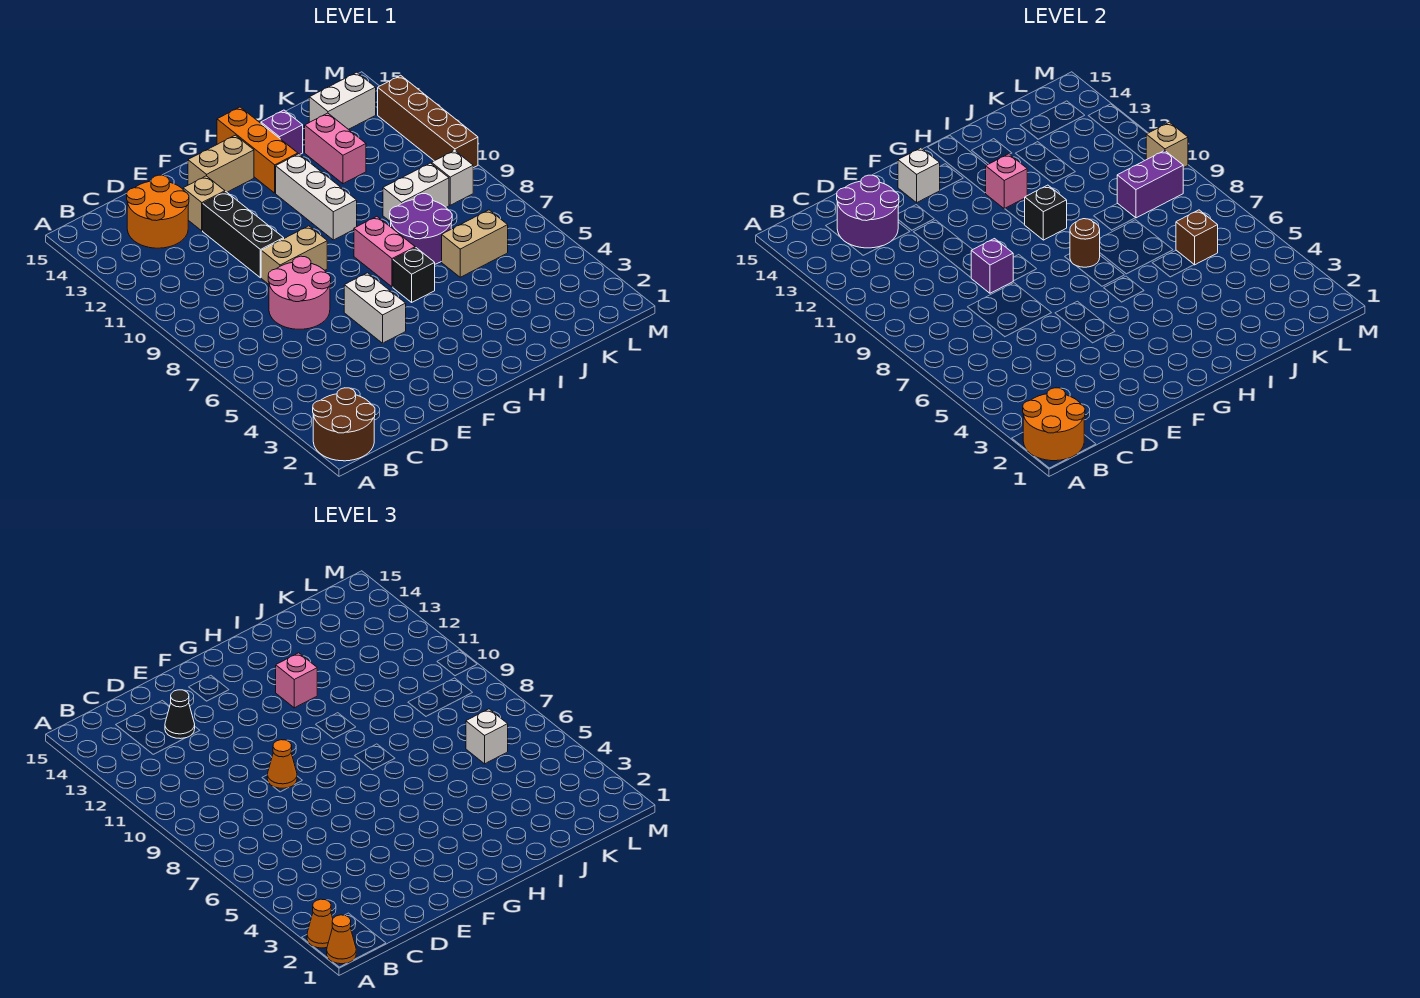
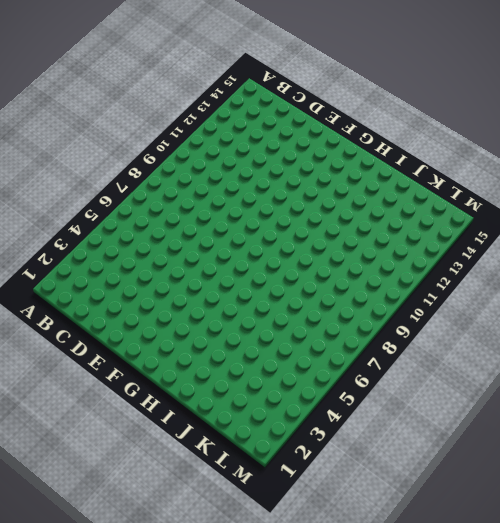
none -> brown round brick A1:B2 level 1
none -> orange round brick C13:D14 level 1
none -> pink round brick D7:E8 level 1
none -> tan brick E9:F9 level 1

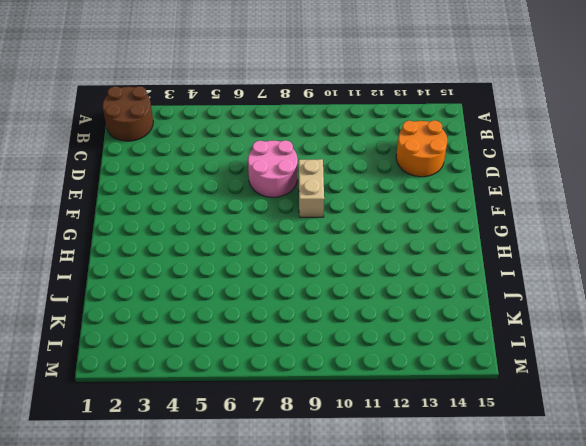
none -> black brick E10:E12 level 1
none -> tan brick E13 level 1
none -> white brick F5:F6 level 1
none -> tan brick F14:G14 level 1

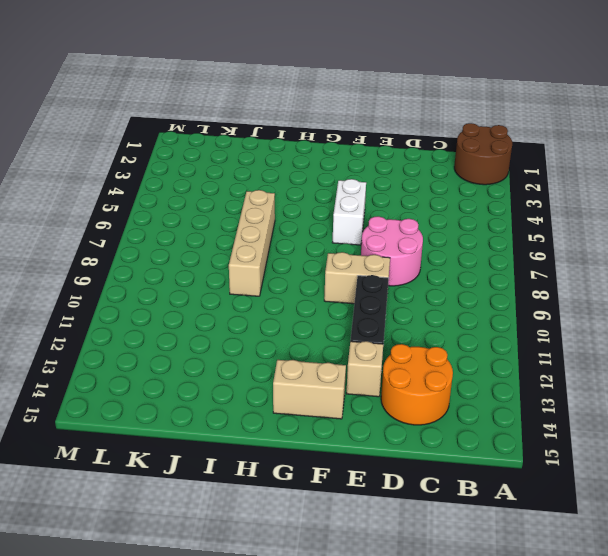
tan brick I6:I9 level 1 -> purple round brick I7:J8 level 1
none -> black brick H6 level 1
none -> pink brick H7:H8 level 1
none -> white brick H10:H12 level 1
none -> orange brick H13:H15 level 1

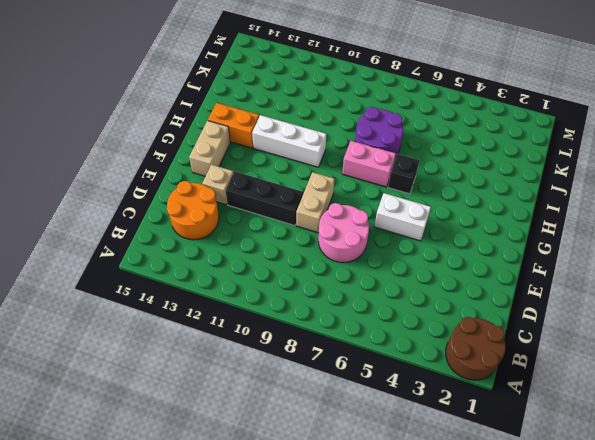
orange brick H13:H14 level 1 -> orange brick H13:H15 level 1
none -> purple brick I14 level 1
none -> tan brick J6:K6 level 1
none -> white brick J9:K9 level 1
none -> pink brick J12:J13 level 1

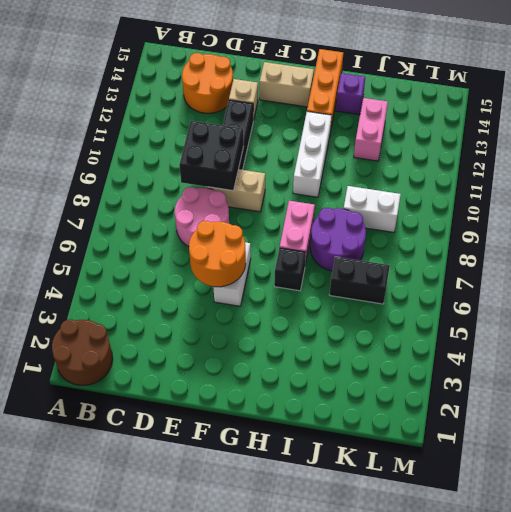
black brick D9:E10 level 2 -> purple brick E9 level 2
orange round brick E5:F6 level 2 -> orange round brick A1:B2 level 2
black brick J6:K6 level 1 -> tan brick J6:K6 level 1
none -> white brick K14:L14 level 1
none -> white brick L9 level 1
none -> brown brick M10:M13 level 1
none -> purple round brick C13:D14 level 2

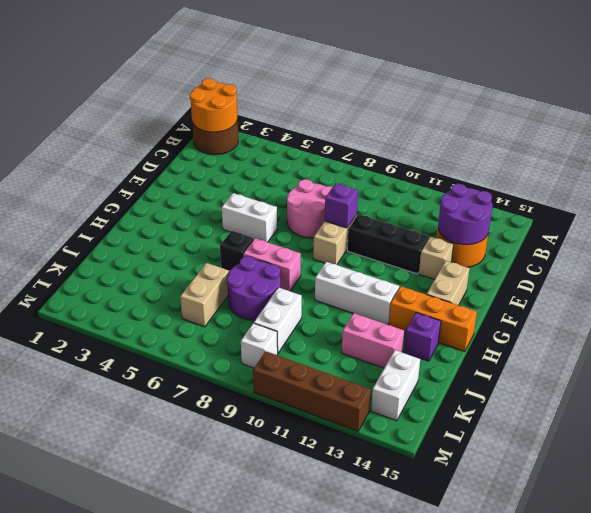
none -> white brick F14 level 2
none -> brown round brick H8 level 2
none -> black brick H10 level 2
none -> pink brick H12 level 2

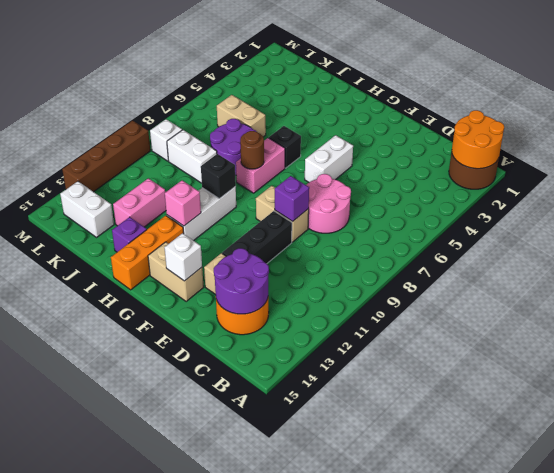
none -> brown brick K6 level 2
none -> purple brick K9:L9 level 2
none -> tan brick M10 level 2
none -> orange cone A1 level 3

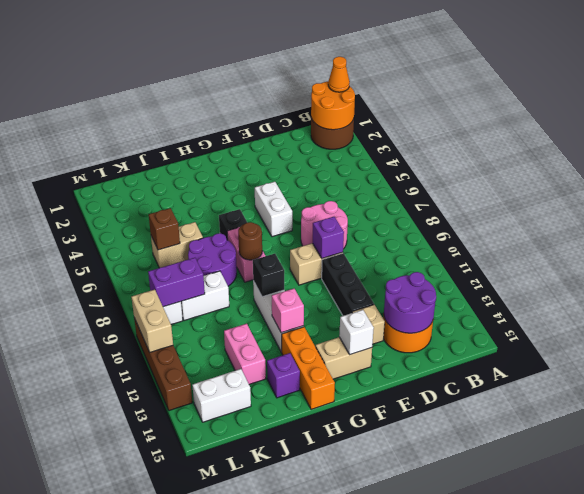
tan brick M10:M11 level 2 -> tan brick M10 level 2
none -> orange cone A2 level 3
none -> black cone D13 level 3
none -> orange cone E9 level 3
none -> pink brick H12 level 3

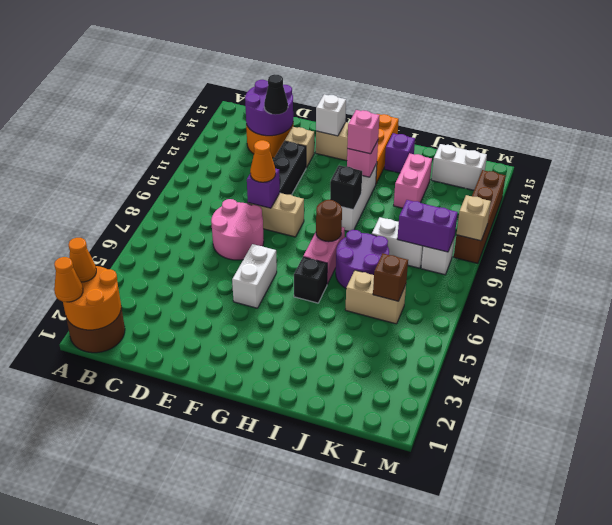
none -> white brick K6 level 3

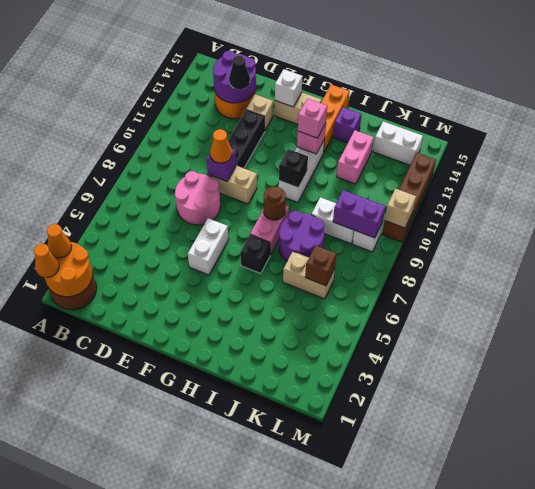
none -> white brick K6 level 3

